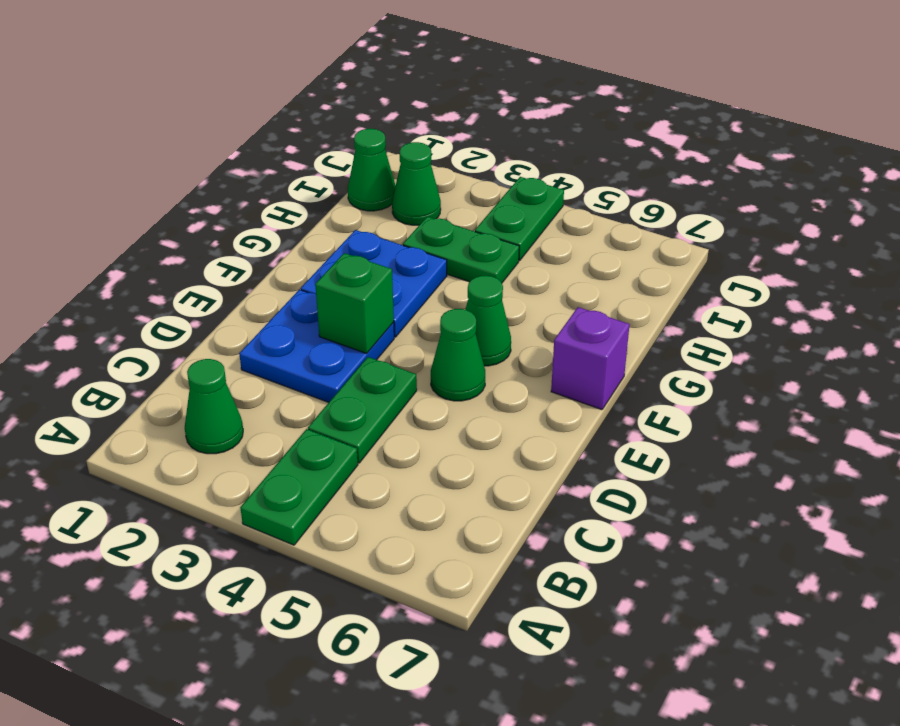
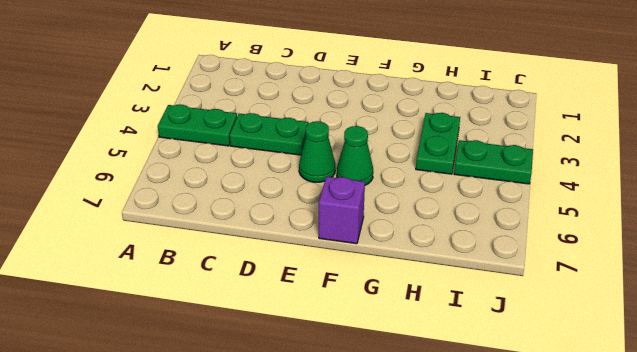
none -> green cone B2 level 1
none -> blue plate D2:E3 level 1
none -> blue plate F2:G3 level 1

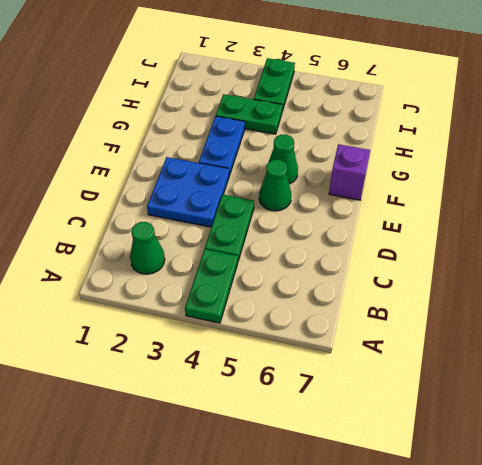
blue plate F3:G3 level 1 -> blue plate F2:G3 level 1
none -> green cone I1 level 1
none -> green cone I2 level 1
none -> green brick E3 level 2

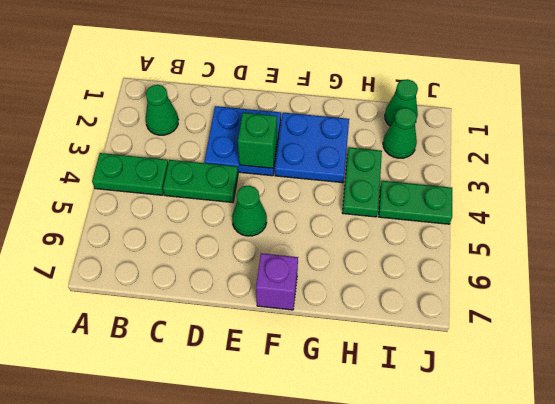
none -> green cone F5 level 1

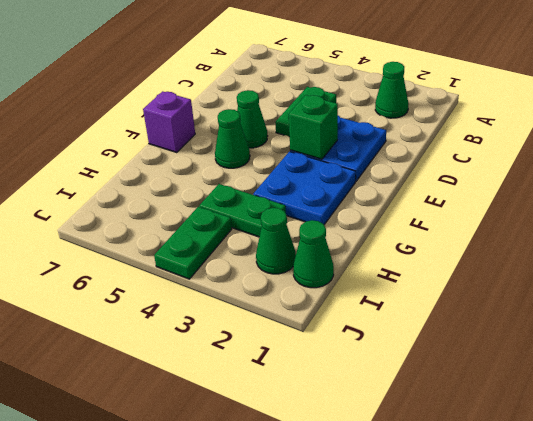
none -> green plate A4:B4 level 1

